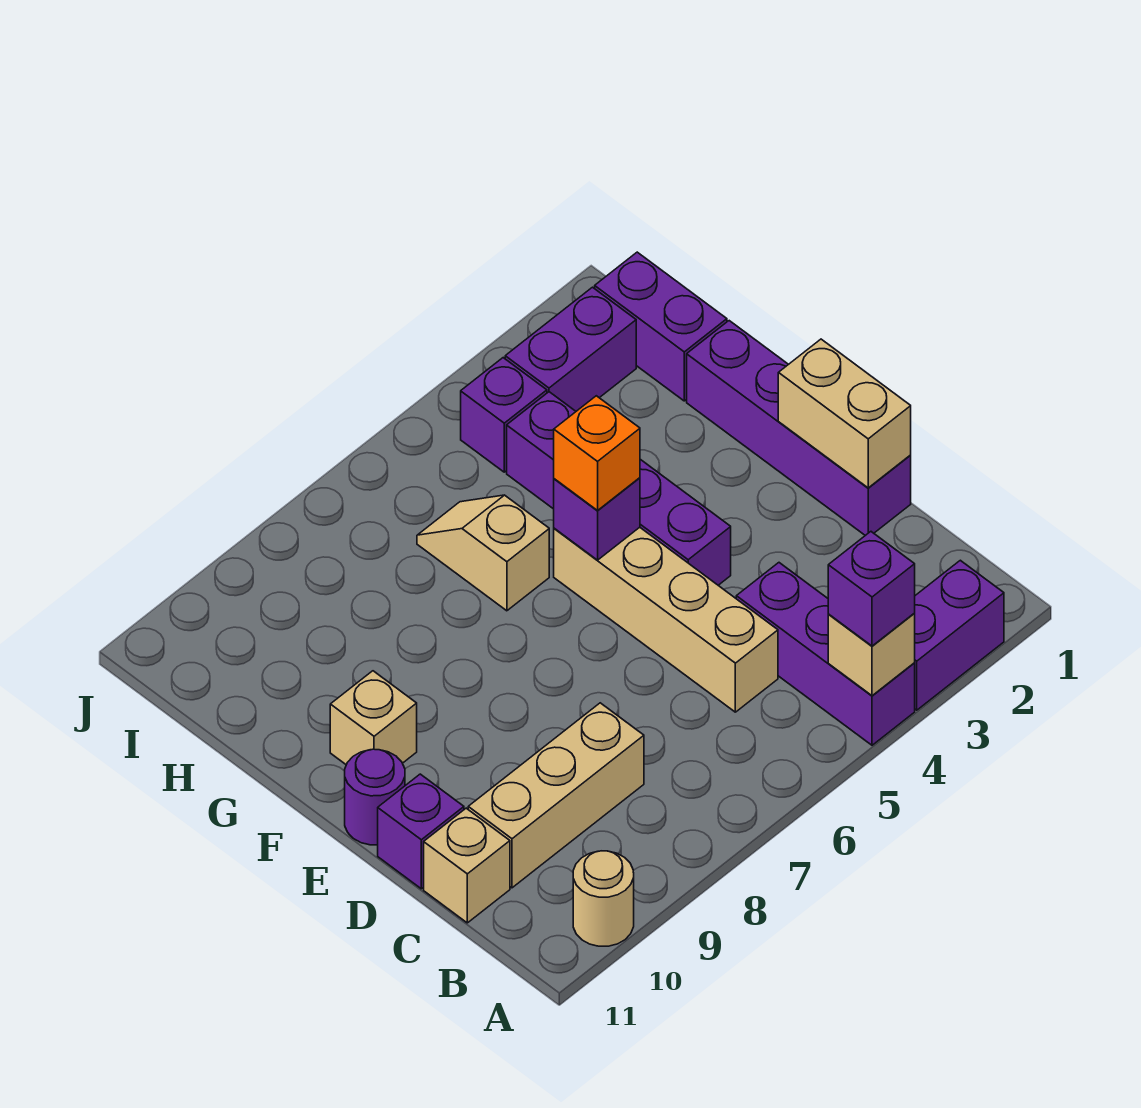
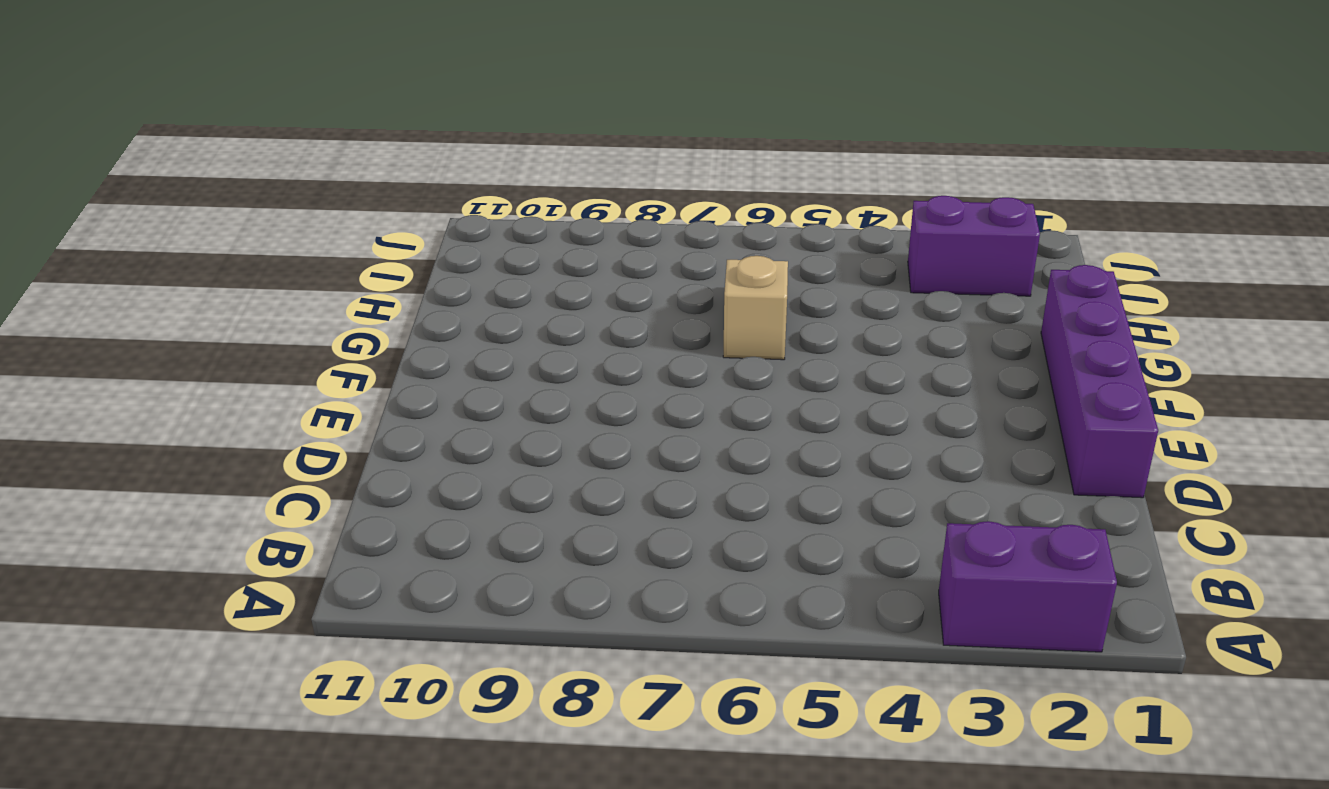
none -> purple brick A4:C4 level 1
none -> tan round brick A10 level 1
none -> tan brick C5:F5 level 1

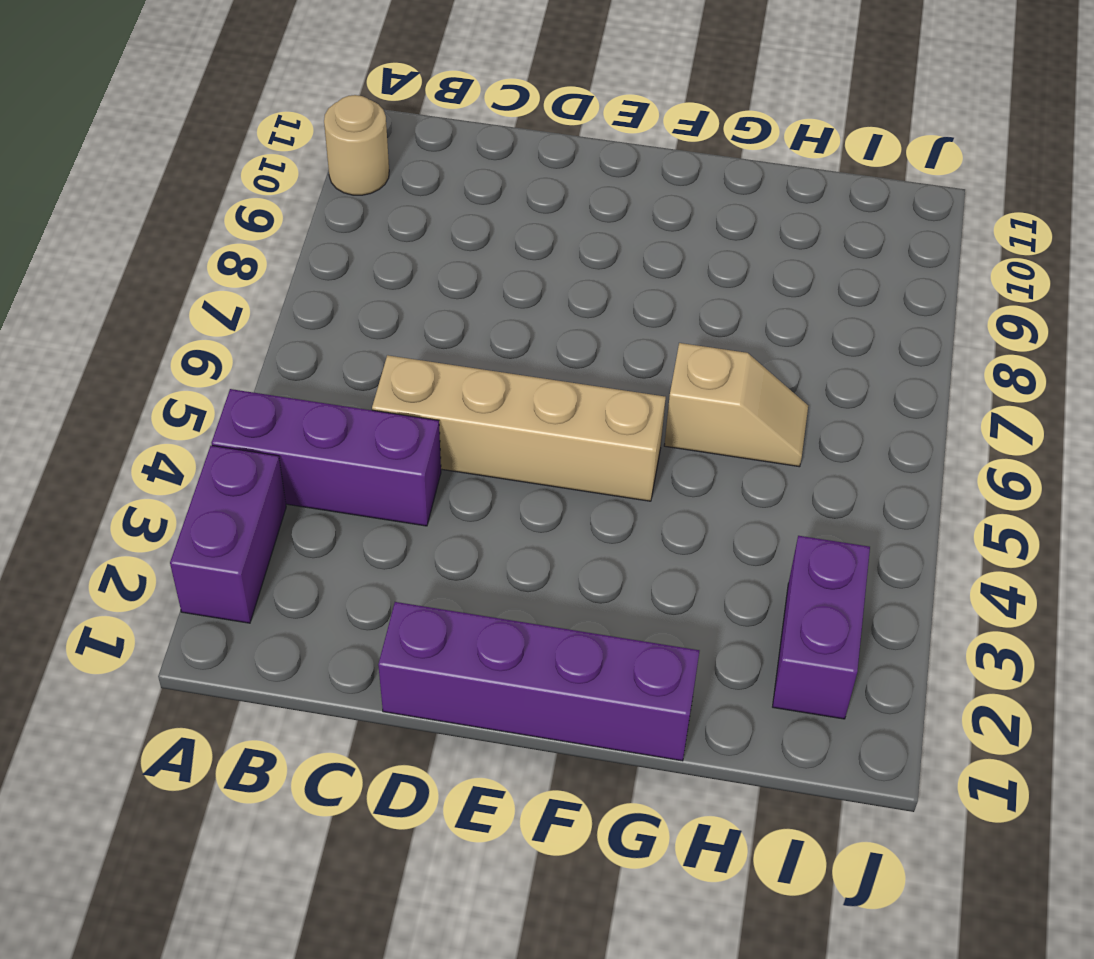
none -> tan brick C8:C10 level 1
none -> tan brick C11 level 1
none -> purple brick D11 level 1

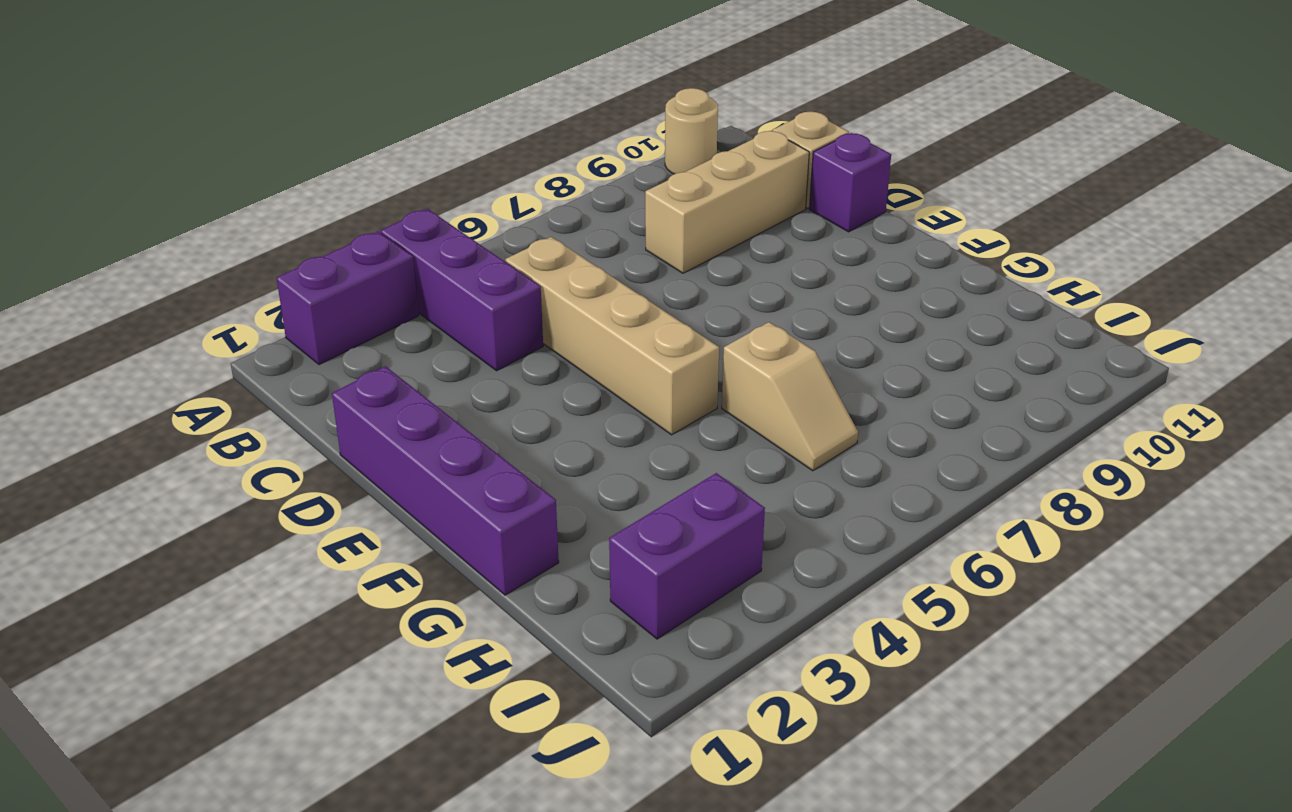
none -> purple brick E4:H4 level 1
none -> purple round brick E11 level 1
none -> tan brick F10 level 1

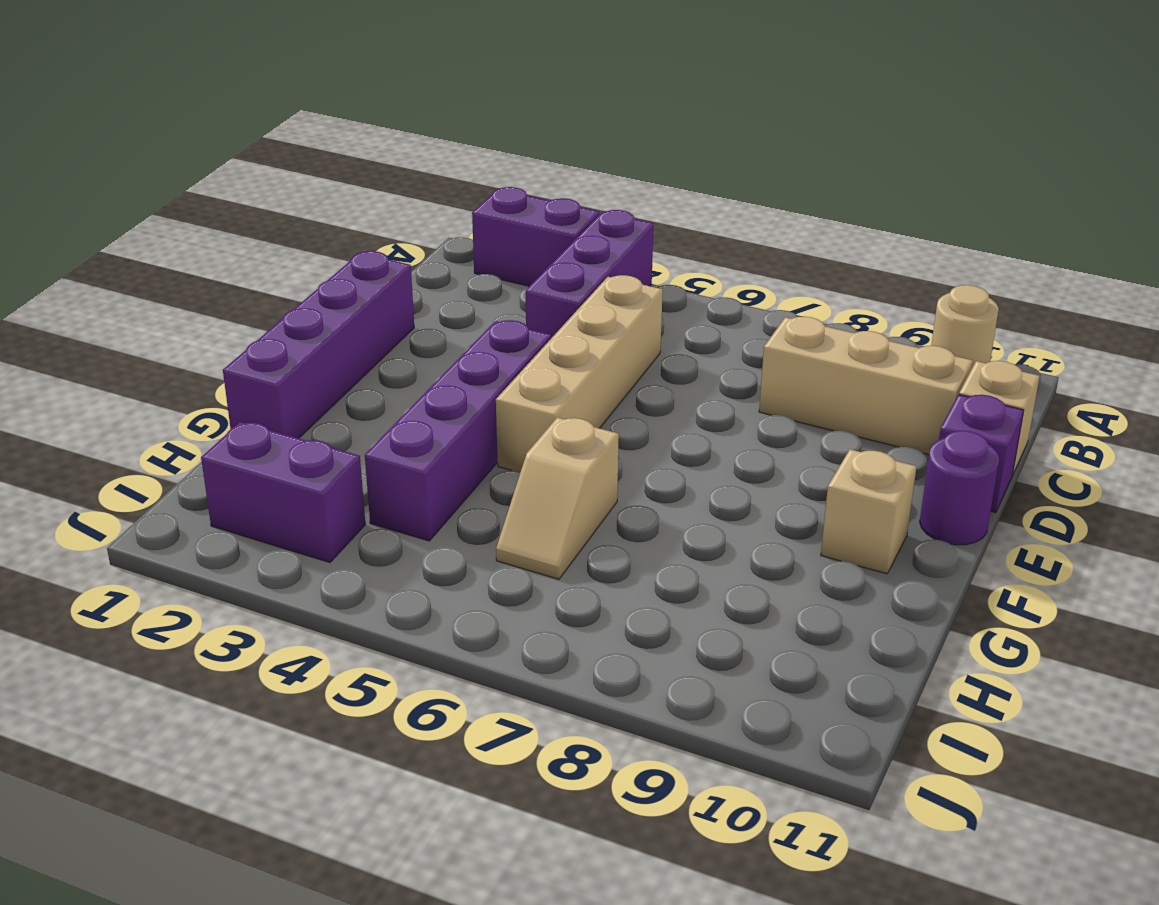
none -> purple brick H1:I1 level 1
none -> purple brick I4 level 1
none -> tan brick A4 level 2

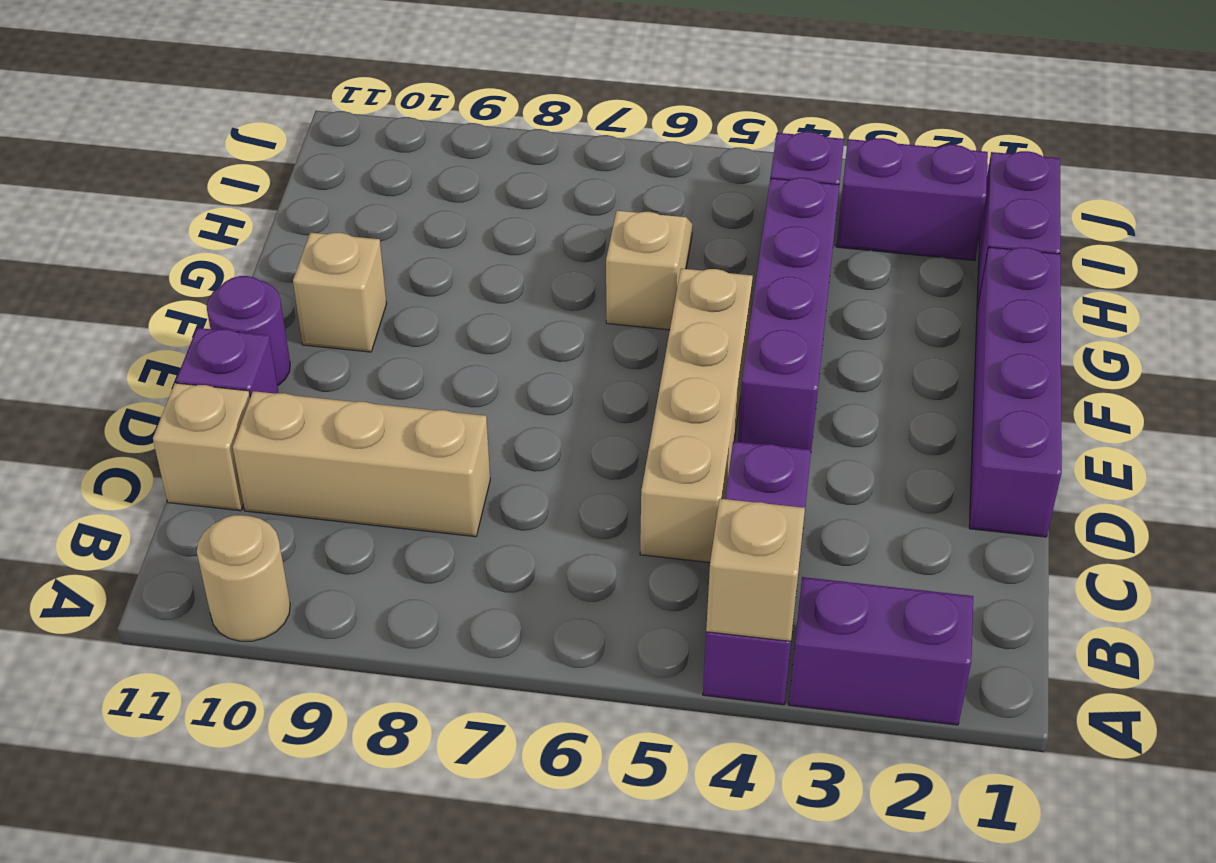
none -> tan brick D1:E1 level 2
none -> purple brick F5 level 2
none -> purple brick A4 level 3

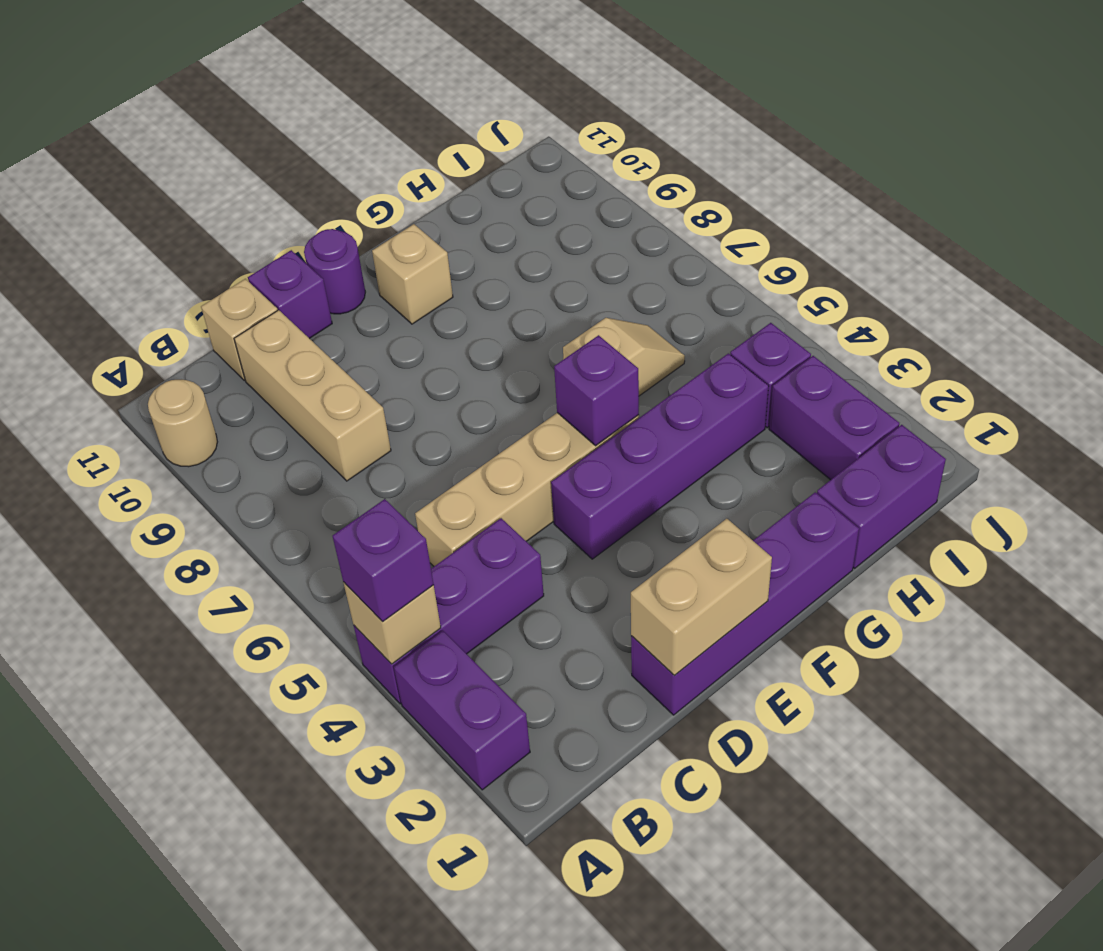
none -> orange brick F5 level 3

